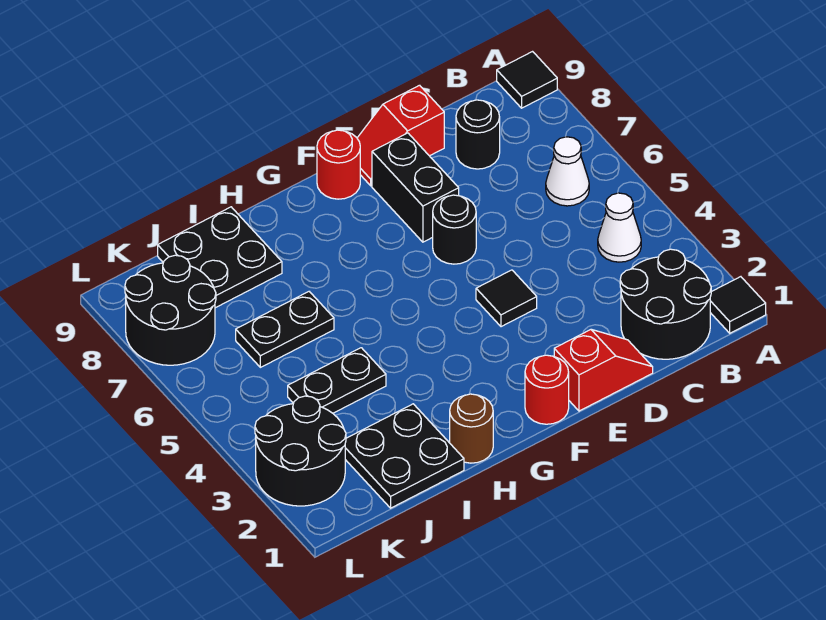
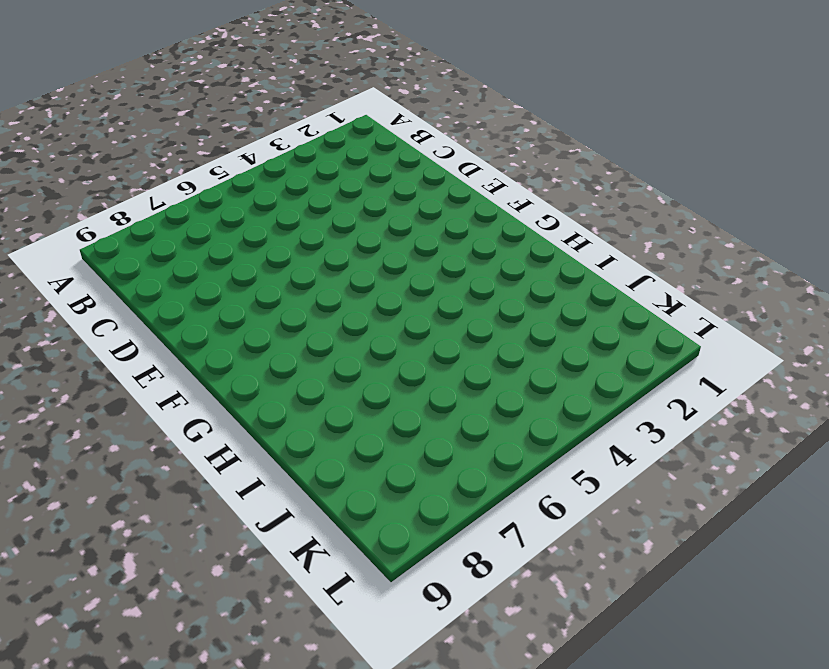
none -> black tile A1 level 1
none -> black tile A9 level 1
none -> black round brick B1:C2 level 1

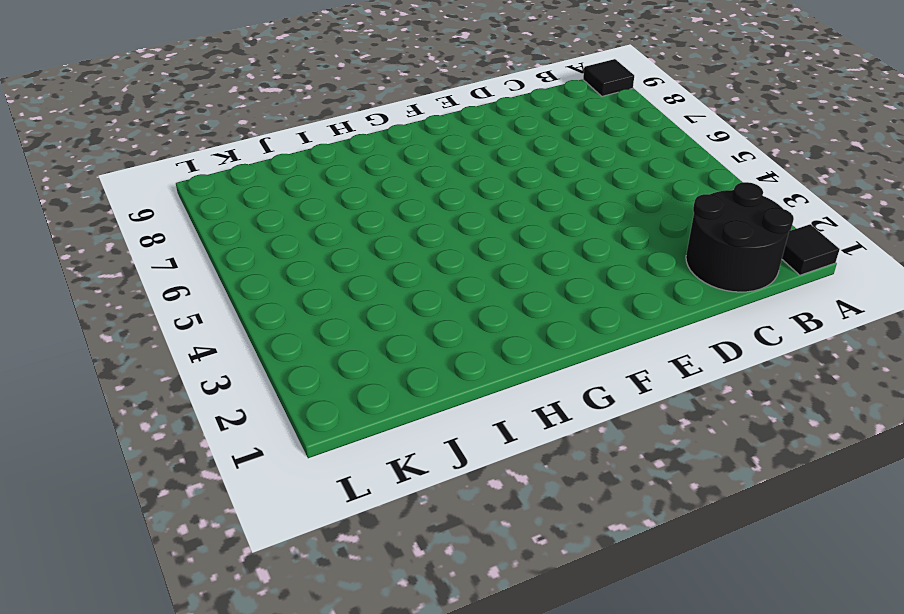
none -> white cone B4 level 1
none -> white cone B6 level 1
none -> black round brick C8 level 1

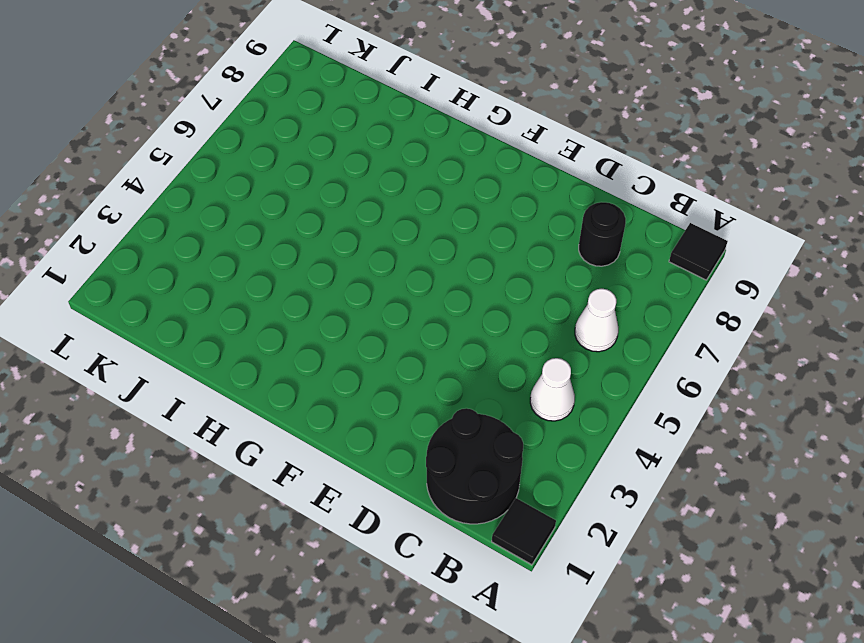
none -> red slope D1:E1 level 1 top E
none -> red slope D9:E9 level 1 top D
none -> black tile E4 level 1

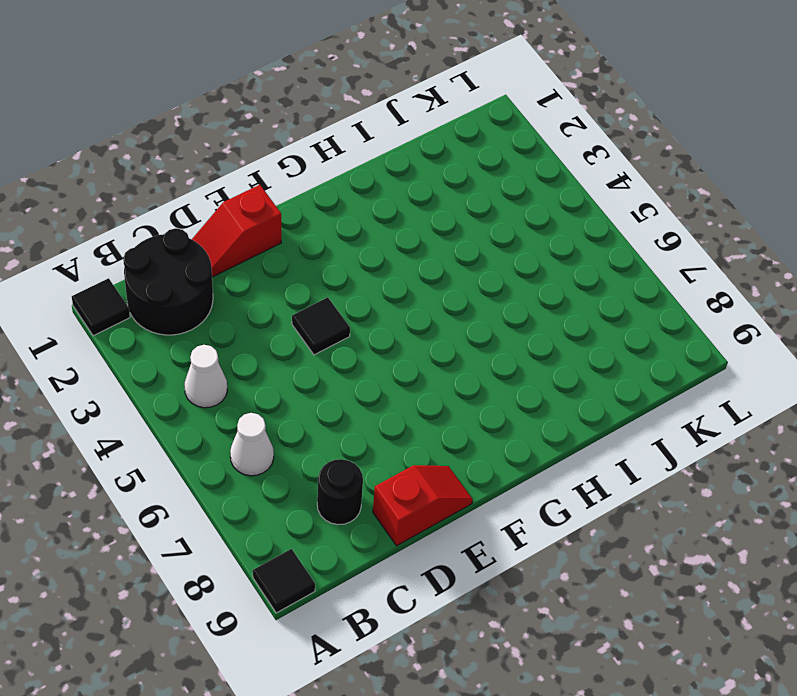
none -> black round brick E6 level 1
none -> black brick E7:E8 level 1
none -> red round brick F1 level 1

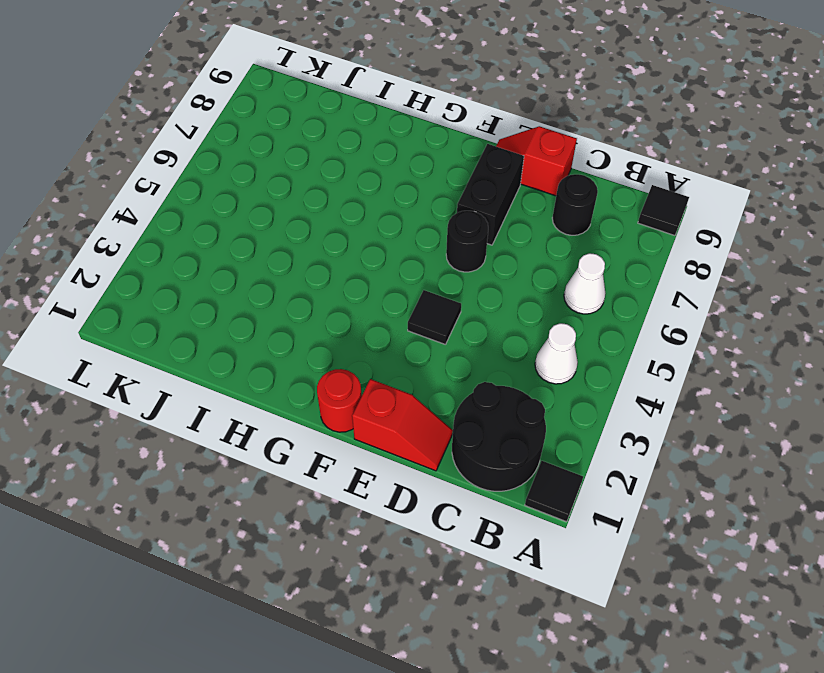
none -> red round brick F9 level 1
none -> brown round brick H1 level 1
none -> black plate I1:J2 level 1

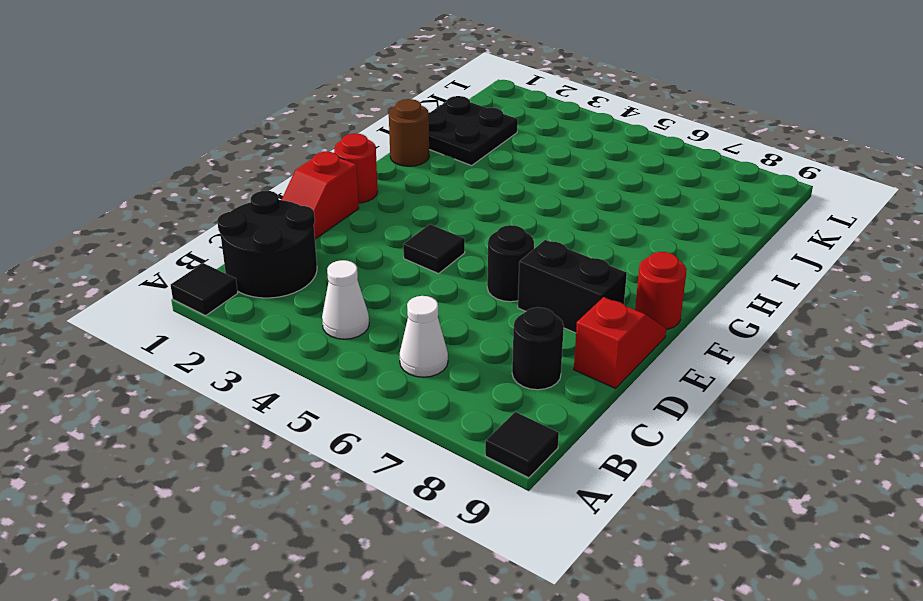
none -> black plate I4:J4 level 1
none -> black plate I6:J6 level 1
none -> black plate I8:J9 level 1

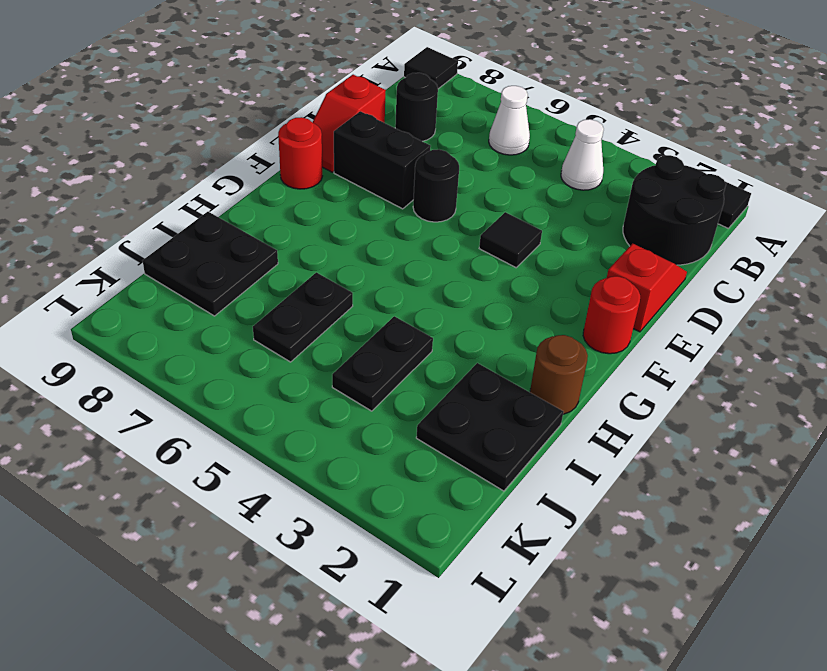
none -> black round brick K2:L3 level 1
none -> black round brick K7:L8 level 1

